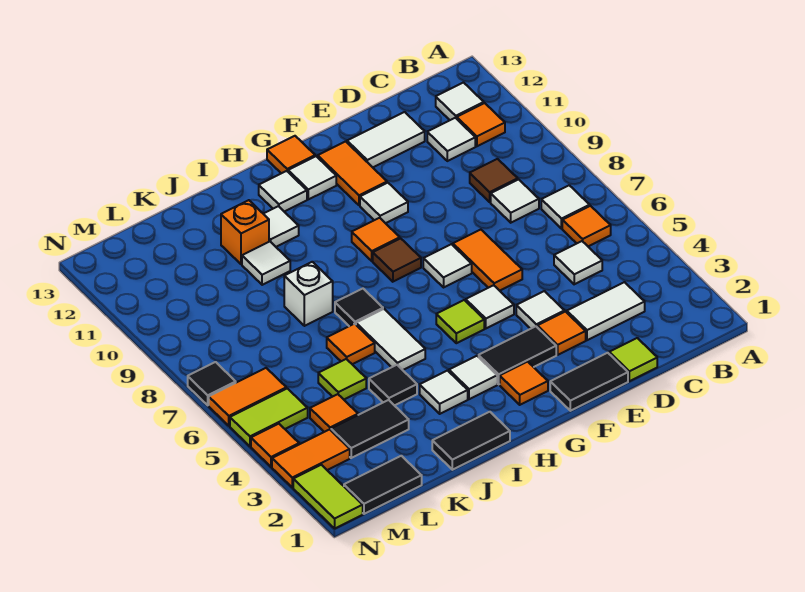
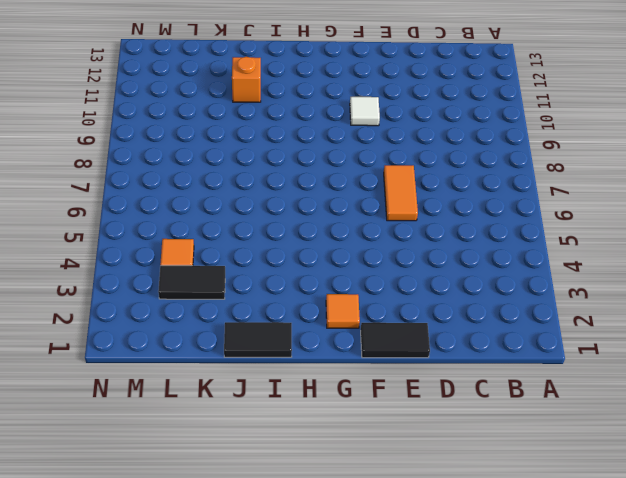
none -> orange tile B6 level 1
none -> white tile B7 level 1
none -> orange tile B11 level 1
none -> white tile B12 level 1

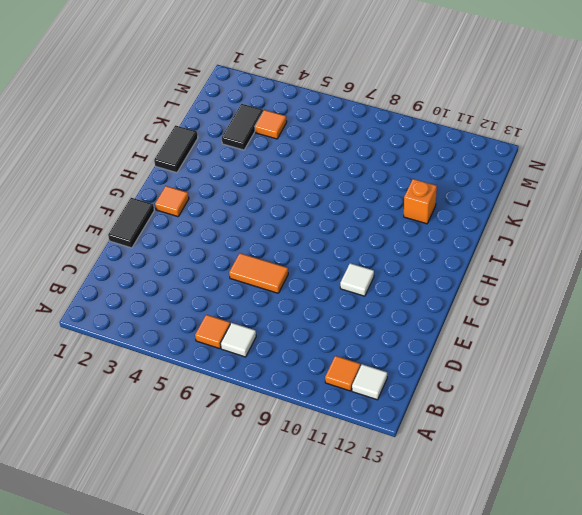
none -> white tile C3:D3 level 1
none -> white tile C5 level 1
none -> white tile C8 level 1
none -> brown tile C9 level 1

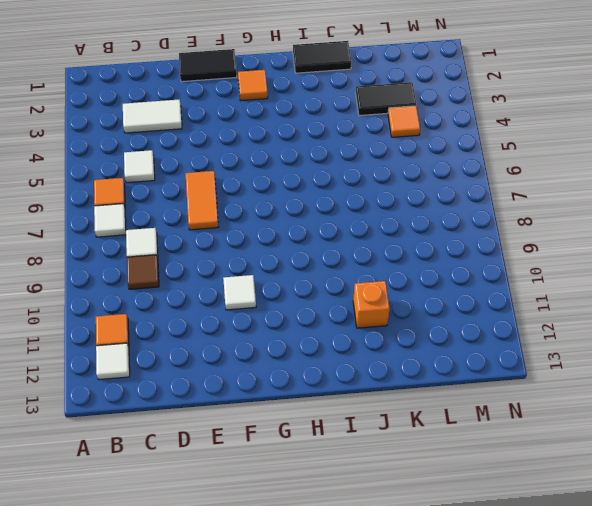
none -> white tile C11 level 1
none -> lime tile D1 level 1
none -> white tile D12:E12 level 1
none -> orange tile E3 level 1

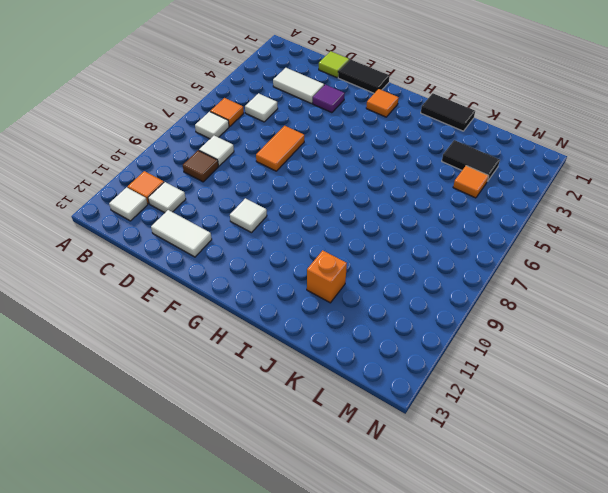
purple tile E3 level 1 -> orange tile E3 level 1
none -> white tile E4 level 1
none -> black tile F3:G3 level 1
none -> white tile F5 level 1
none -> white tile F7 level 1

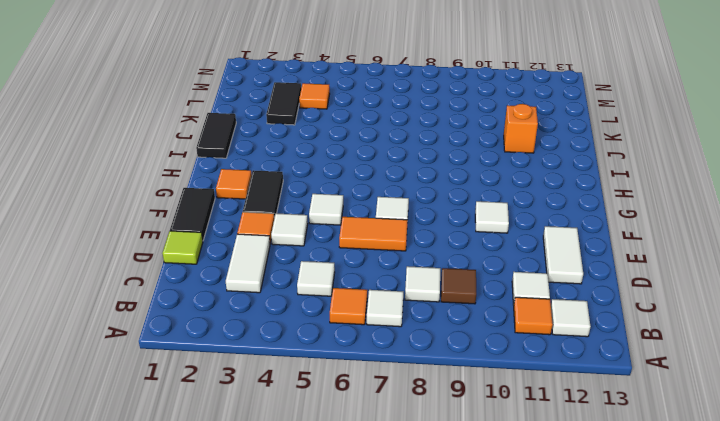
none -> orange tile F11:F12 level 1
none -> lime tile G5 level 1
none -> brown tile G8 level 1
none -> orange tile G9 level 1

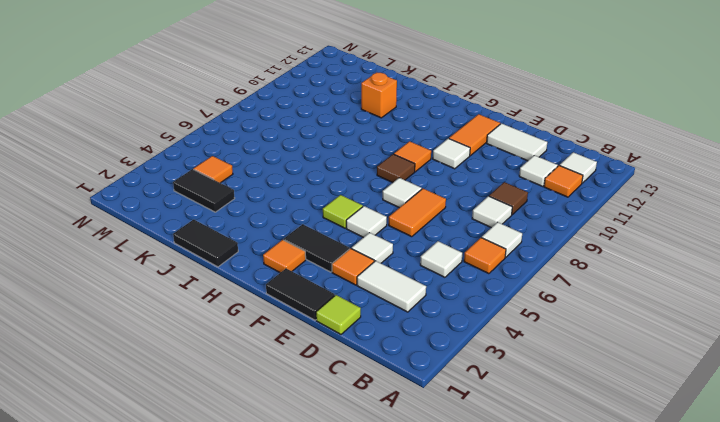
none -> white tile G12 level 1
none -> orange tile G13 level 1
none -> white tile H3 level 1
none -> white tile H12 level 1

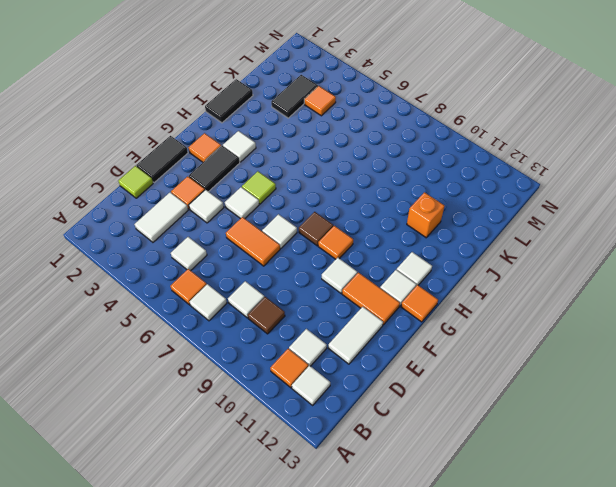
none -> white tile I3 level 1
none -> white tile I5:I6 level 1
none -> black tile I7 level 1
none -> white tile I11 level 1

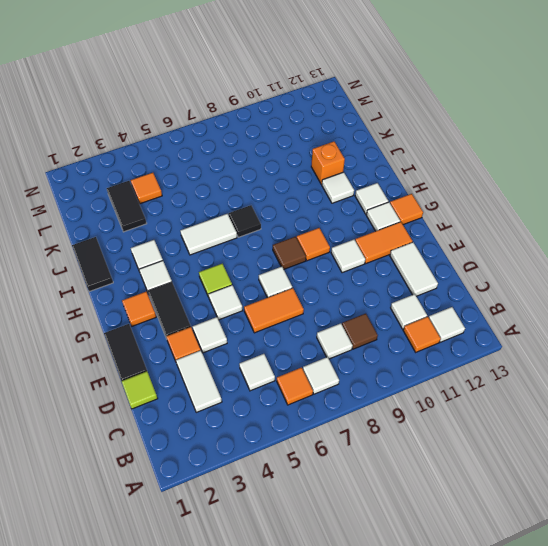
none -> black tile J4 level 1
none -> orange tile J6 level 1
none -> white brick J8 level 1
none -> white tile J10 level 1

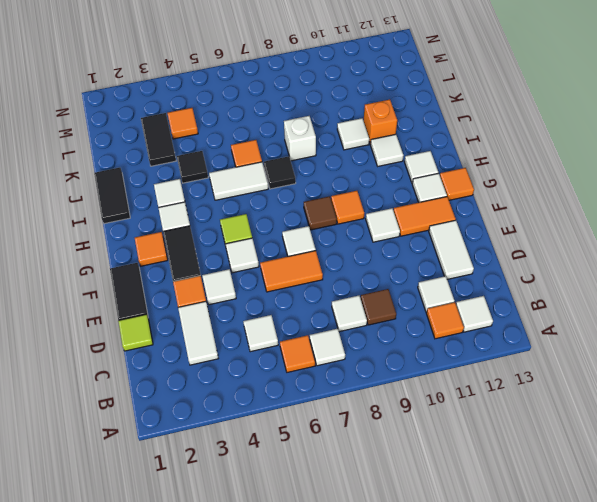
none -> lime tile K5 level 1
none -> black tile L1:M1 level 1
none -> orange tile M3:N3 level 1
none -> lime tile M5:N5 level 1

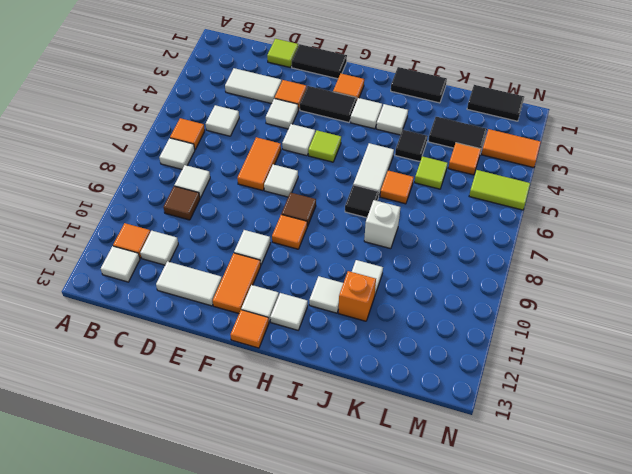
none -> orange tile M6:N6 level 1
none -> lime tile N1:N2 level 1
none -> orange tile N4 level 1
none -> black tile N7 level 1

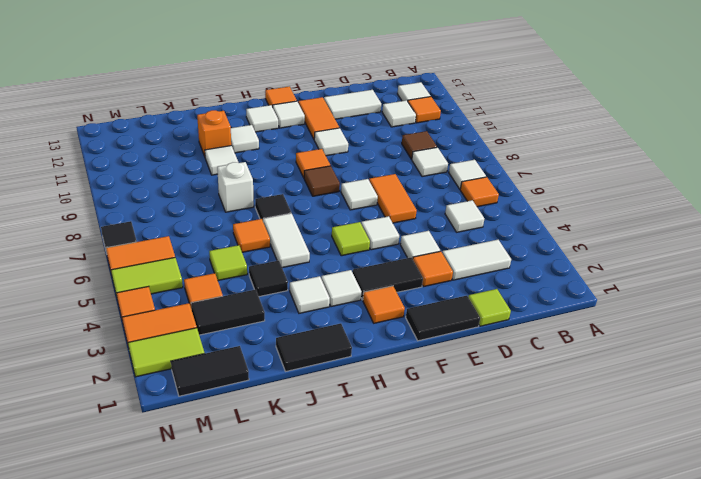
lime tile M2:N2 level 1 -> lime tile N1:N2 level 1

